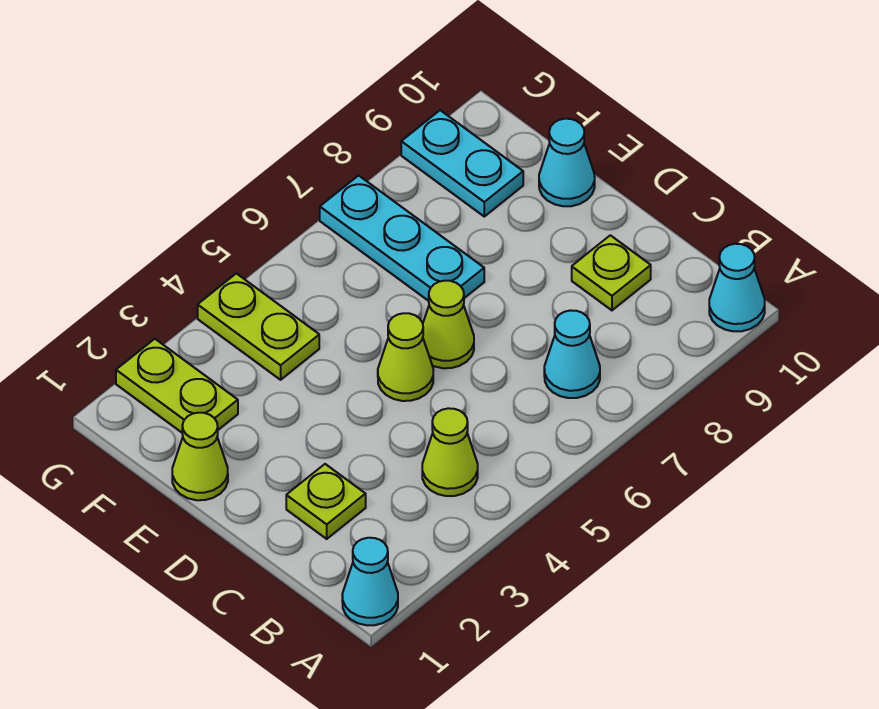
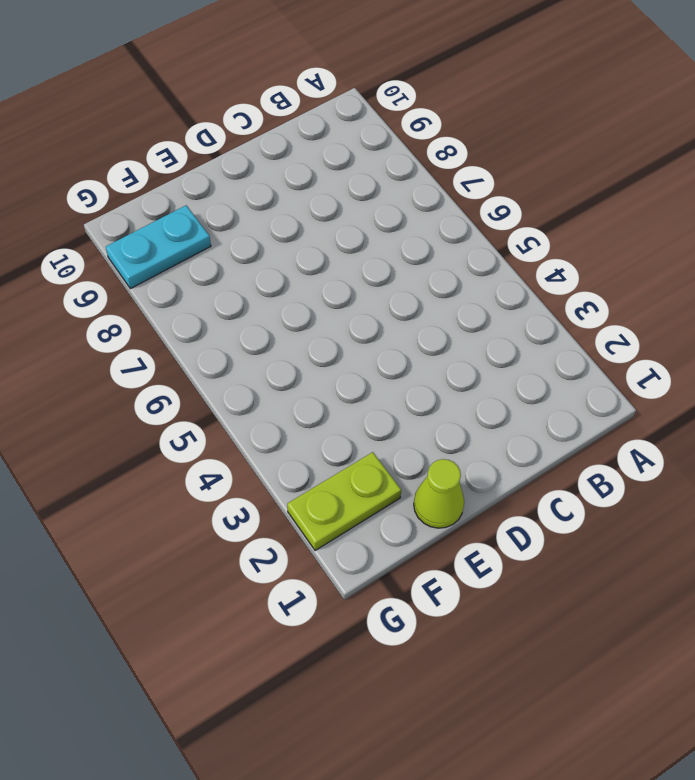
none -> cyan cone A1 level 1
none -> cyan cone A10 level 1
none -> lime cone B4 level 1

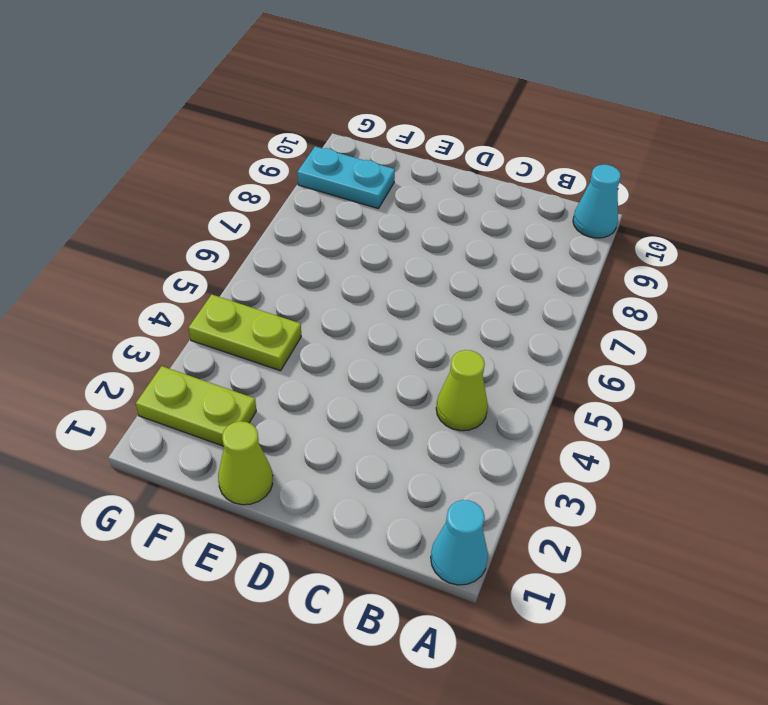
none -> cyan cone B7 level 1
none -> lime plate C2 level 1
none -> lime plate C9 level 1

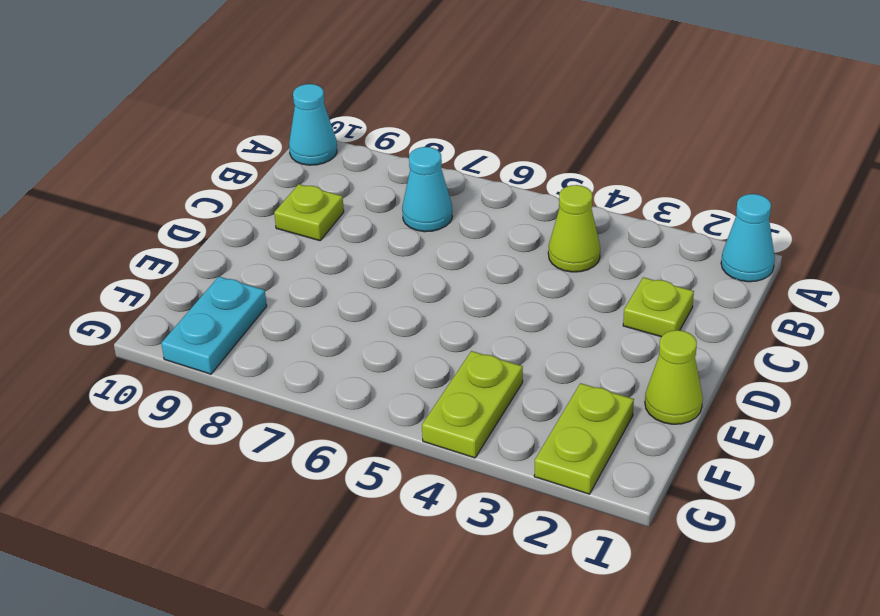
none -> lime cone D5 level 1
none -> lime cone D6 level 1
none -> cyan plate E7:G7 level 1

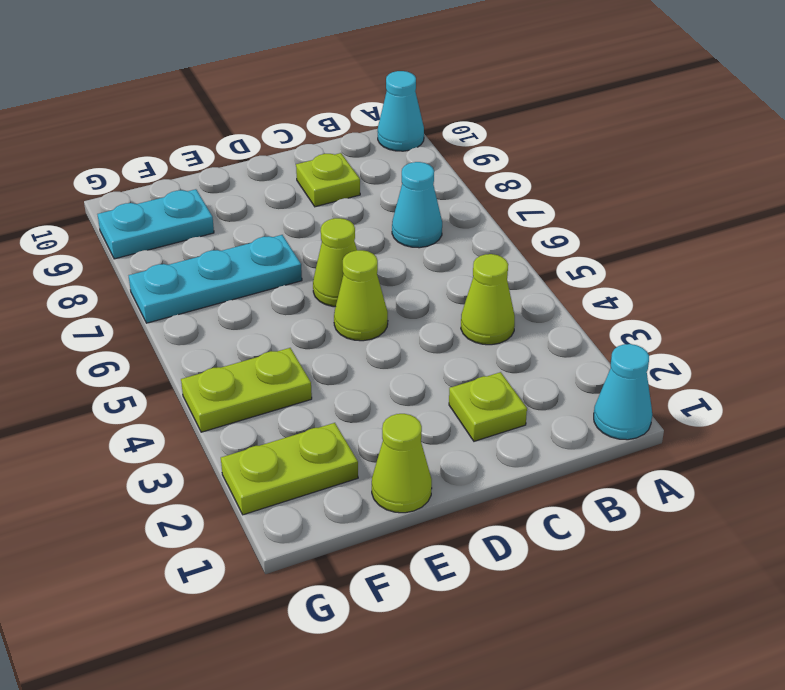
none -> cyan cone E10 level 1

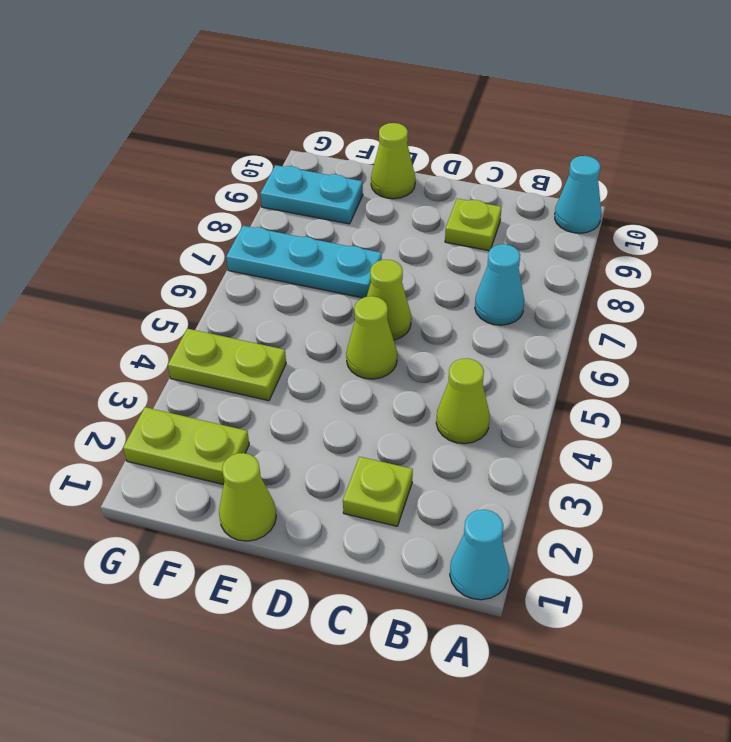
lime cone E10 level 1 -> cyan cone E10 level 1

